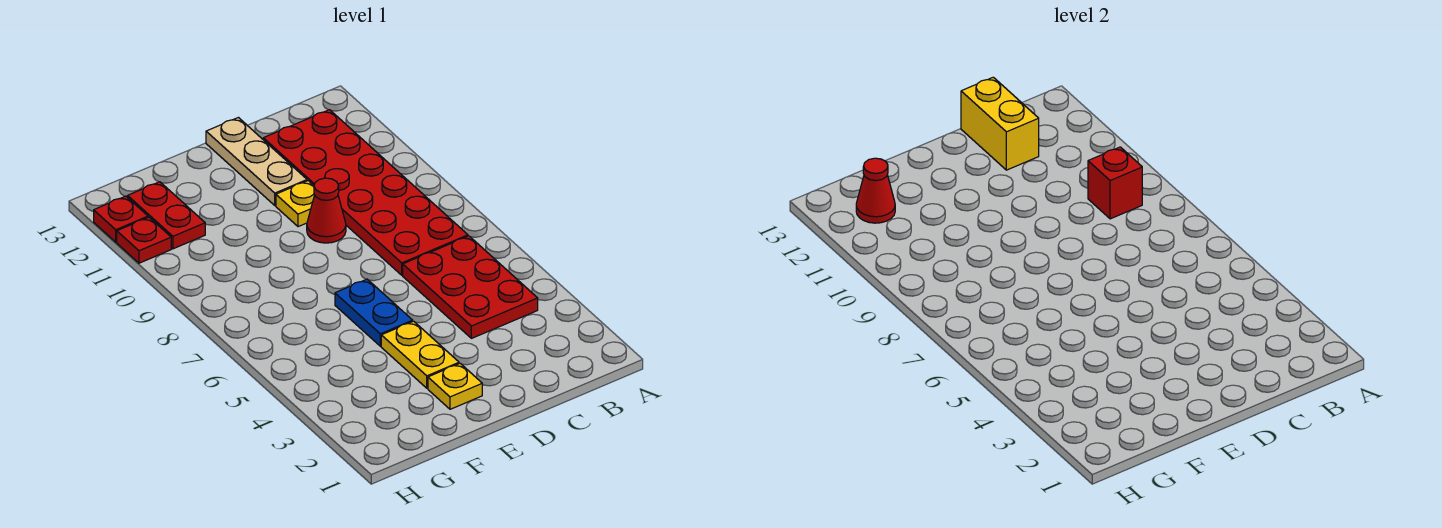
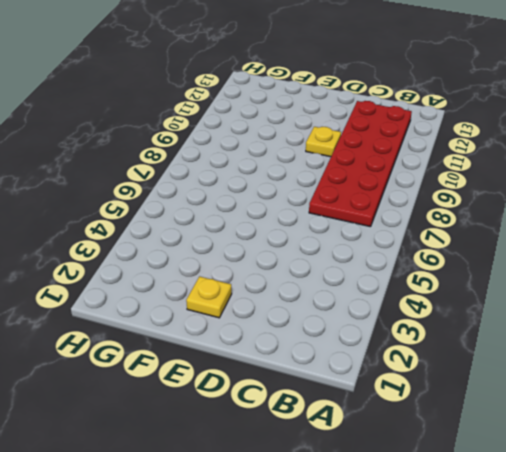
none -> red plate B4:C6 level 1
none -> red cone D9 level 1
none -> tan plate D11:D13 level 1

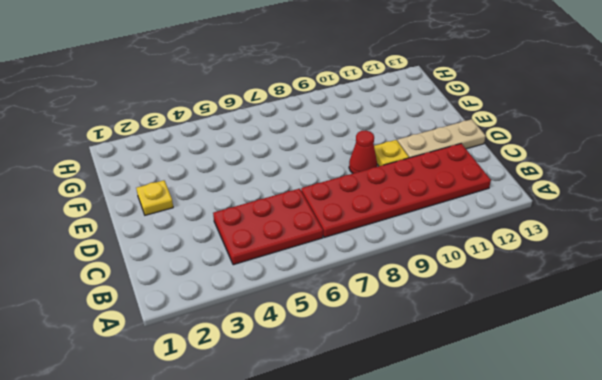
none -> yellow plate E3:E4 level 1
none -> blue plate E5:E6 level 1
none -> red plate G11:G12 level 1

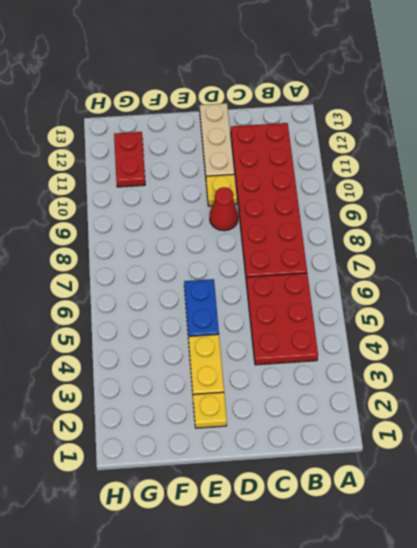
none -> red plate H11 level 1
none -> red plate H12 level 1
none -> red brick B9 level 2

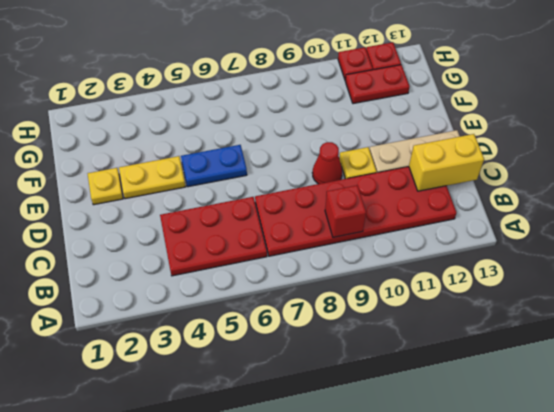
none -> red cone G12 level 2

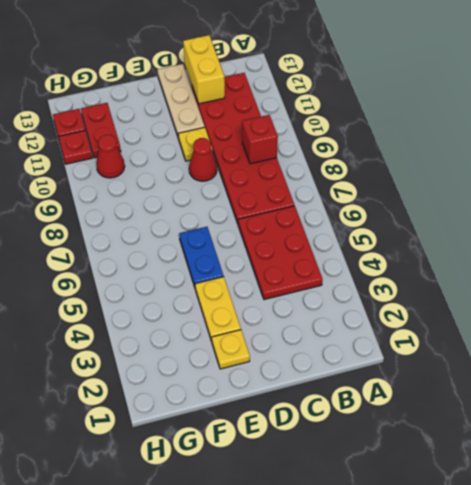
red cone G10 level 1 -> red cone G12 level 2

